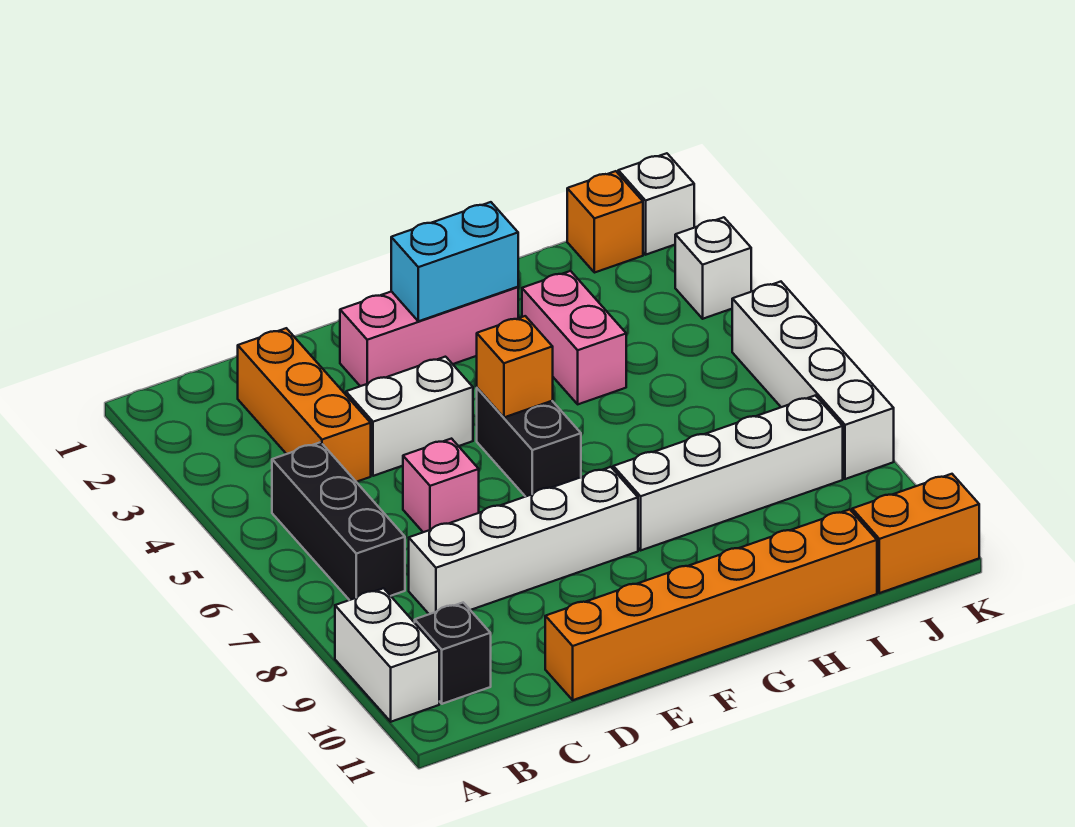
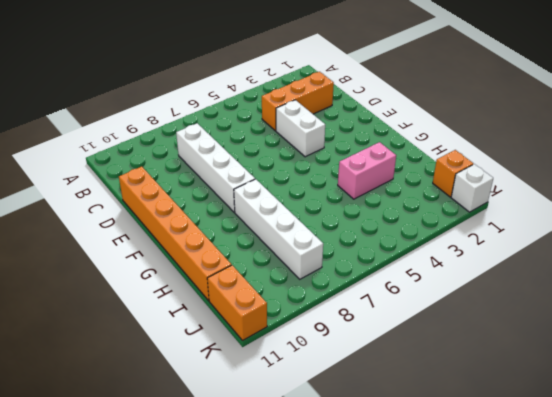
none -> white brick A9:A10 level 1
none -> black brick B5:B7 level 1
none -> black brick B10 level 1

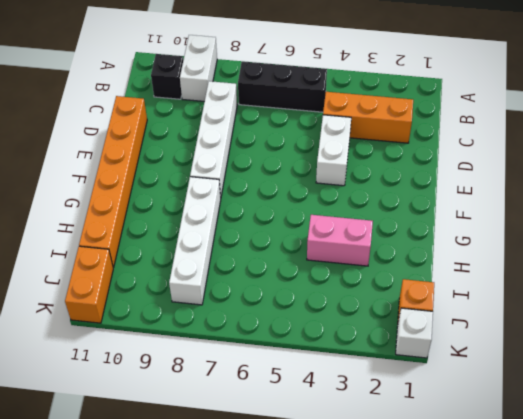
white brick A9:B9 level 1 -> white brick A9:A10 level 1
none -> pink brick D6 level 1
none -> pink brick E2:G2 level 1
none -> black brick F5:F6 level 1

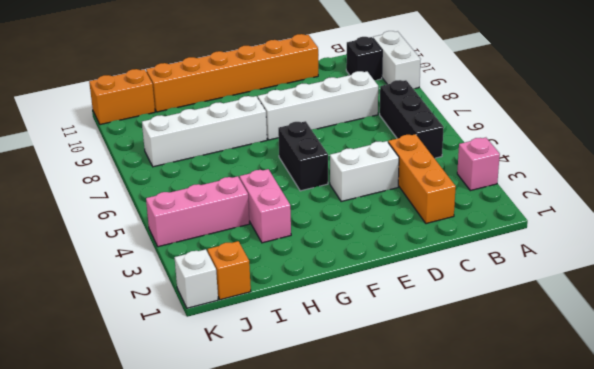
pink brick A3 level 1 -> pink brick D6 level 1
pink brick I4:K4 level 1 -> pink brick E2:G2 level 1
none -> white brick K3 level 1
none -> white brick K5:K8 level 1
none -> cyan brick F2:G2 level 2

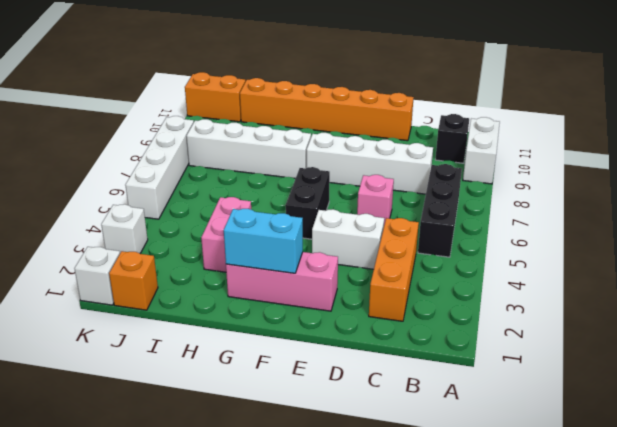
none -> orange brick F5 level 2

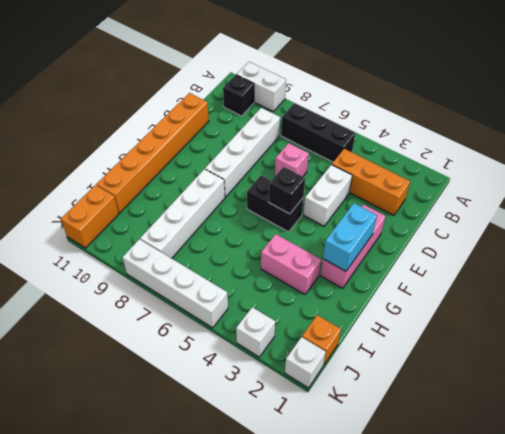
black brick F5 level 2 -> orange brick F5 level 2

